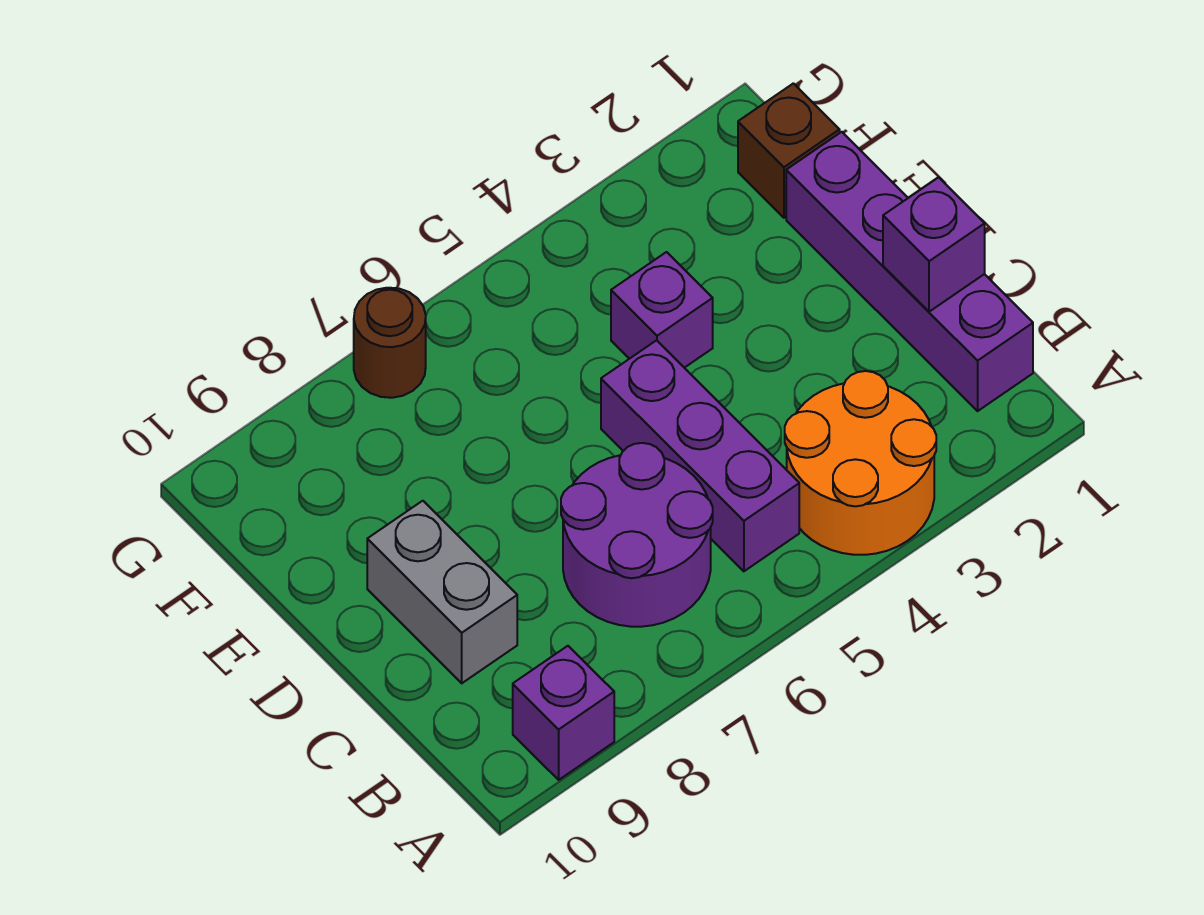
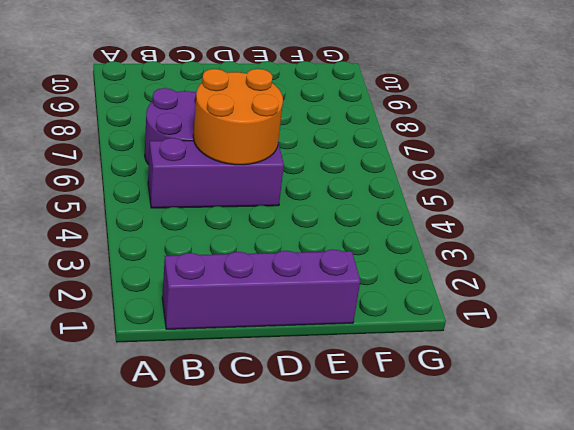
orange round brick C5:D6 level 2 -> orange round brick A3:B4 level 1
none -> purple brick A9 level 1
none -> grey brick C9:D9 level 1

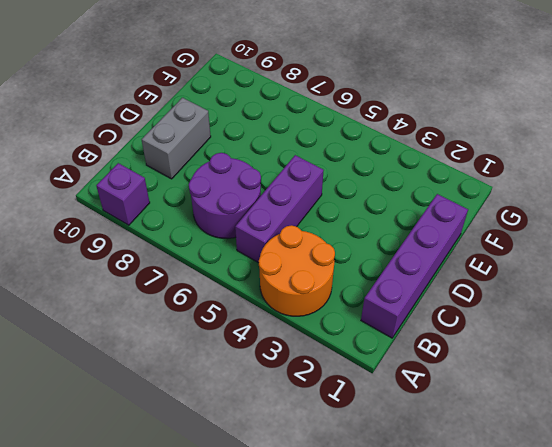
none -> purple brick E4 level 1
none -> brown brick F1 level 1

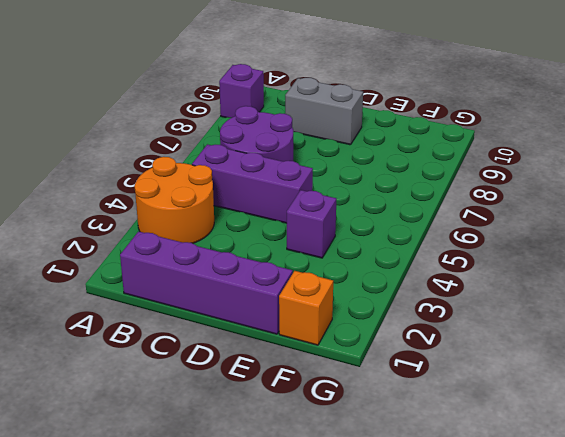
orange brick F1 level 1 -> brown brick F1 level 1
none -> brown round brick G7 level 1
none -> purple brick C1 level 2

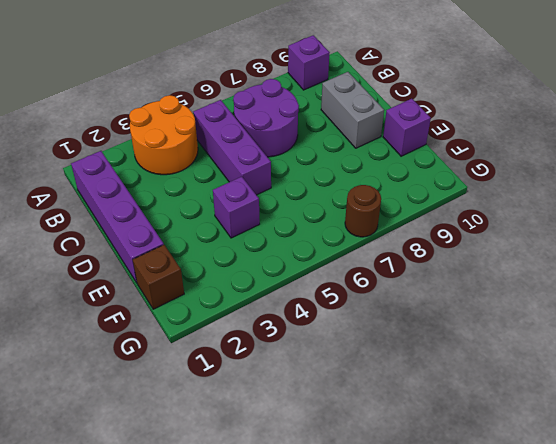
purple brick E10 level 1 -> purple brick C1 level 2

